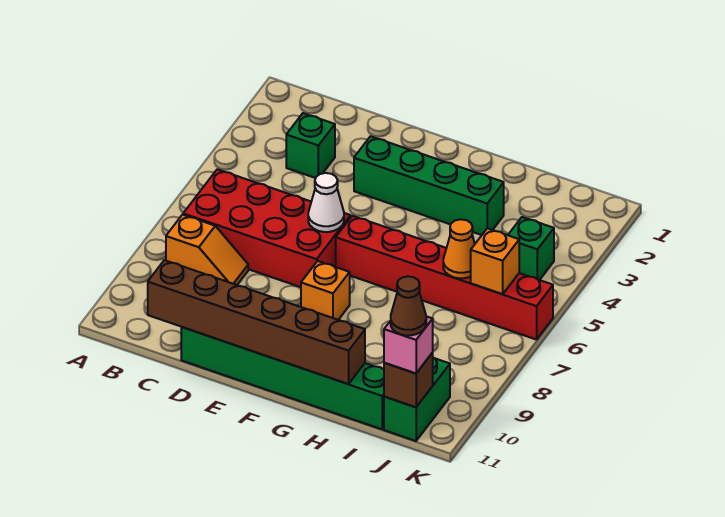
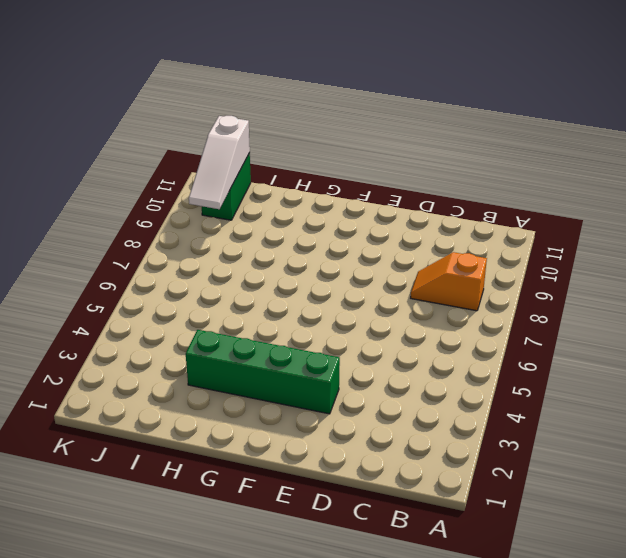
white slope J9:J11 level 2 top 11 -> brown brick J11 level 2
none -> red brick B6:E7 level 1
none -> green brick C3 level 1
none -> green brick D11:I11 level 1

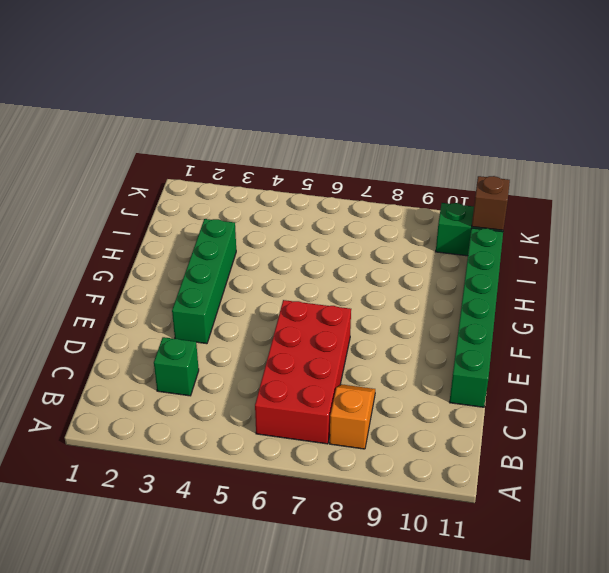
none -> red brick F6:K6 level 1
none -> orange brick F8 level 1
none -> green brick J4 level 1

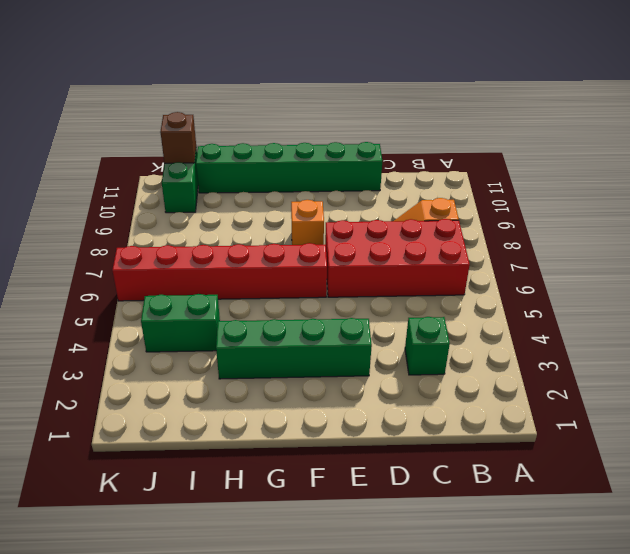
green brick I4:J4 level 1 -> green brick J4 level 1
none -> brown brick C11:H11 level 2
none -> white cone E6 level 2
none -> orange cone I6 level 2

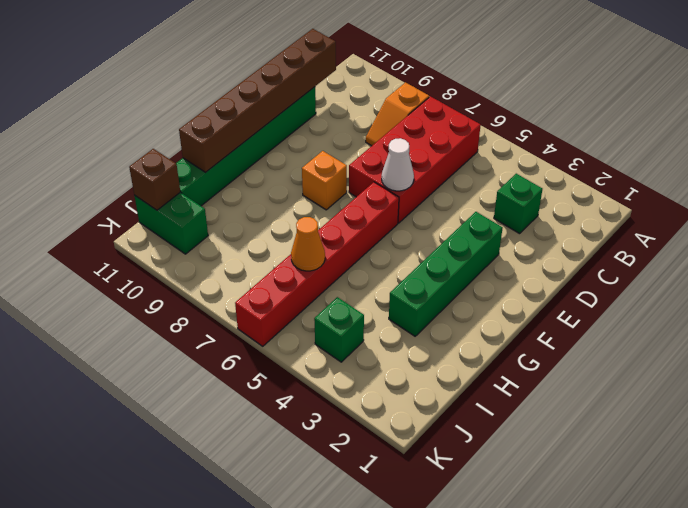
none -> orange brick J6 level 2
none -> pink brick J11 level 3
none -> brown cone J11 level 4

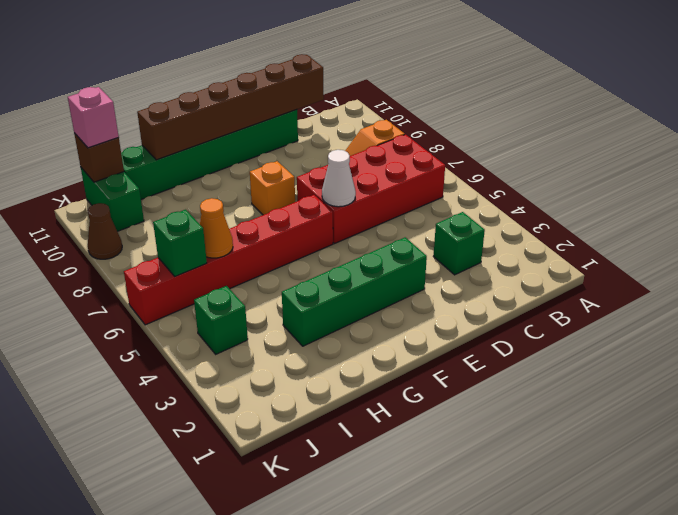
green brick J6 level 2 -> orange brick J6 level 2
brown cone K9 level 1 -> brown cone J11 level 4

